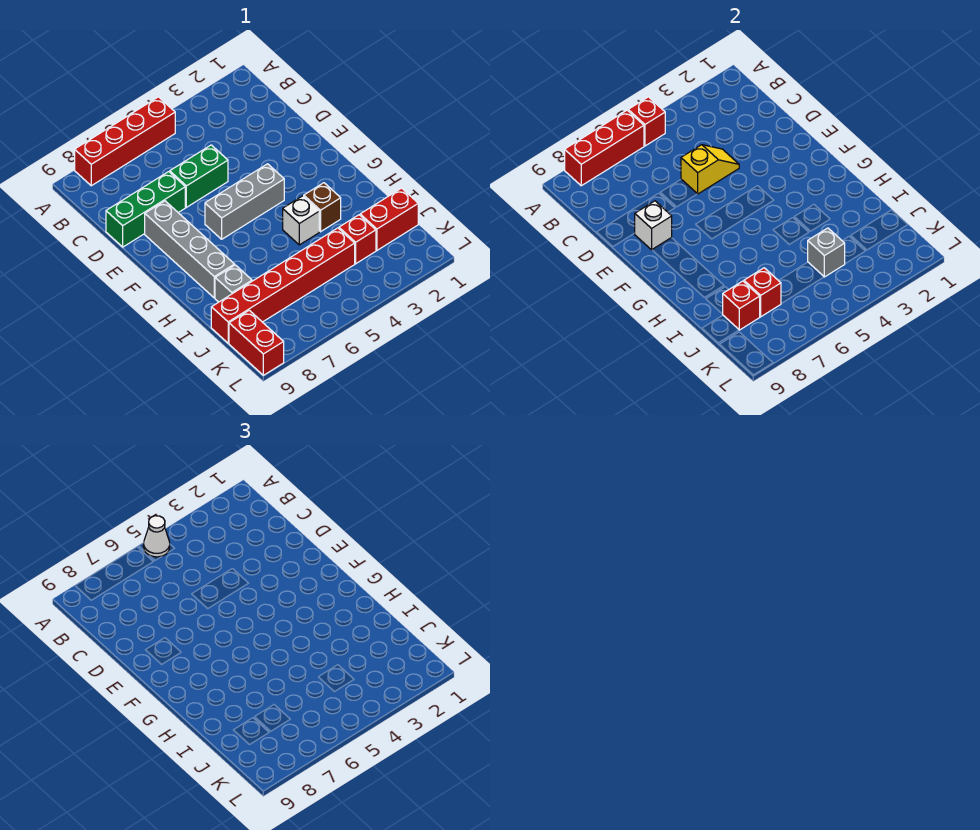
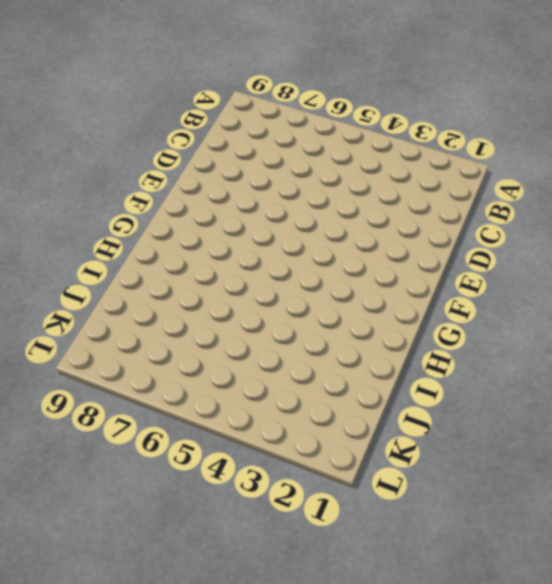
none -> red brick A5:A8 level 1
none -> green brick D5:D6 level 1
none -> green brick D7:D9 level 1

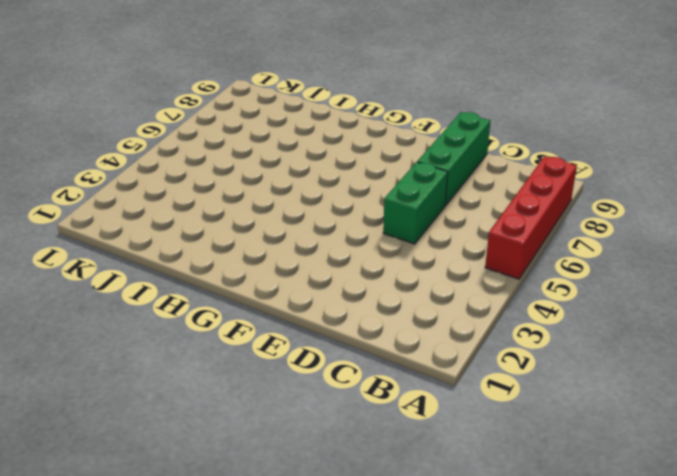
none -> grey brick E8:H8 level 1
none -> grey brick F4:F6 level 1
none -> brown brick H3 level 1

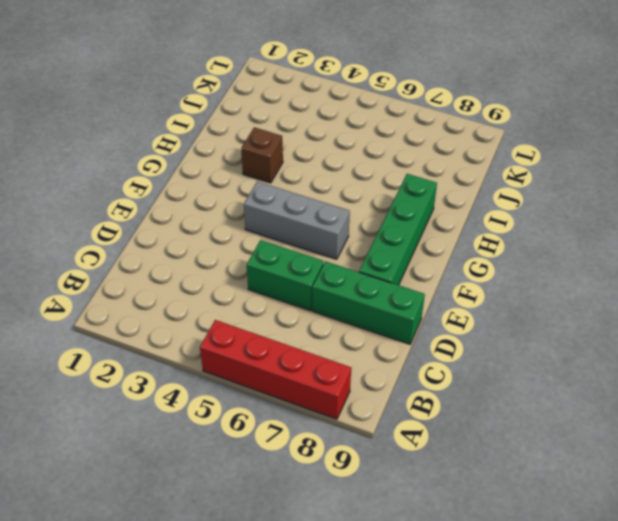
green brick E8:H8 level 1 -> grey brick E8:H8 level 1
none -> white brick H4 level 1
none -> grey brick I8 level 1
none -> red brick J1:J2 level 1

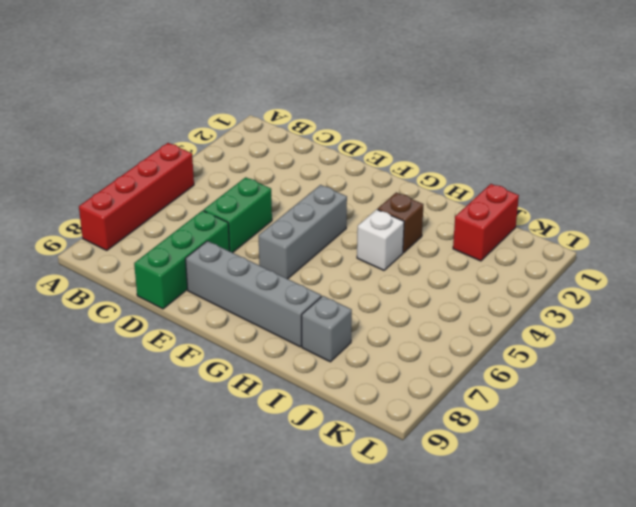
none -> red brick J3 level 1
none -> red brick J4:J9 level 1
none -> red brick K9:L9 level 1

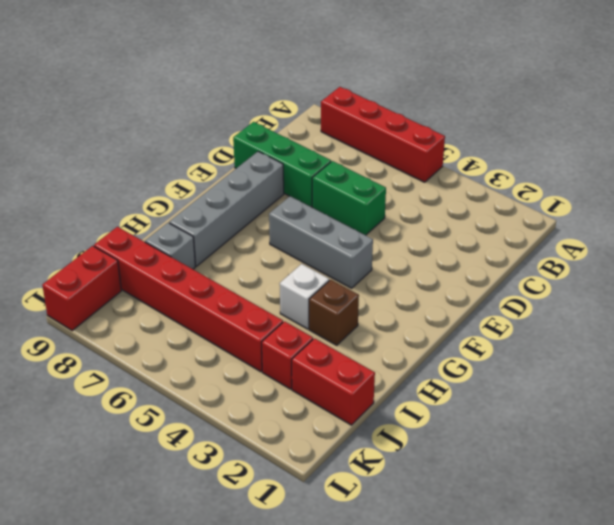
none -> red brick A5 level 2
none -> red brick A6:A8 level 2
none -> yellow slope D4:D5 level 2 top 5

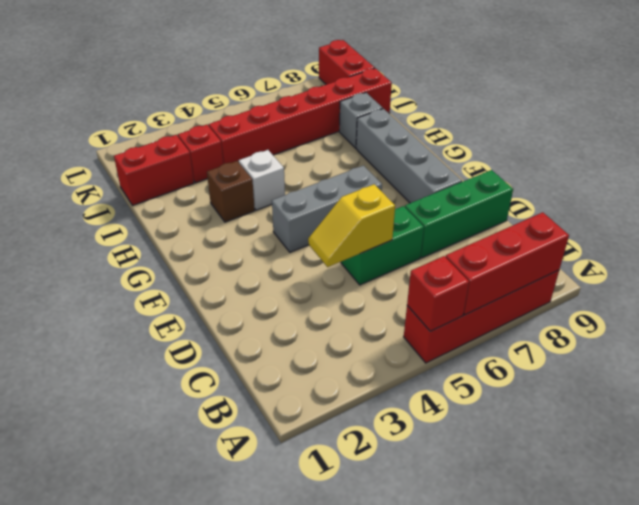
none -> white brick E8 level 2
none -> grey brick J4 level 2
none -> red brick J7 level 2

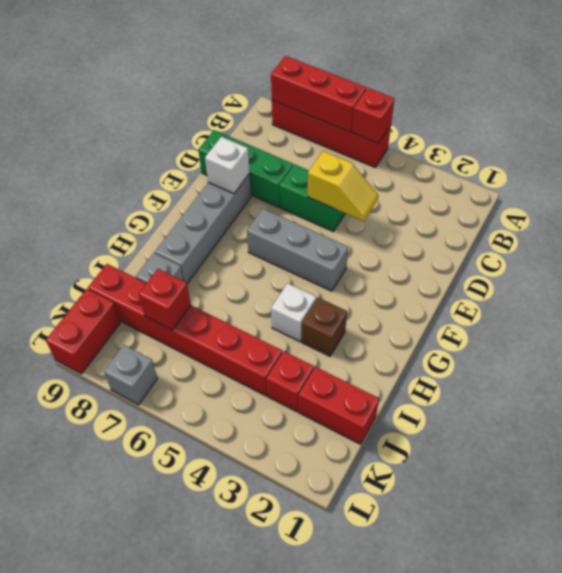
grey brick L7 level 1 -> grey brick J4 level 2
none -> red brick J8 level 2
none -> white cone A5 level 3

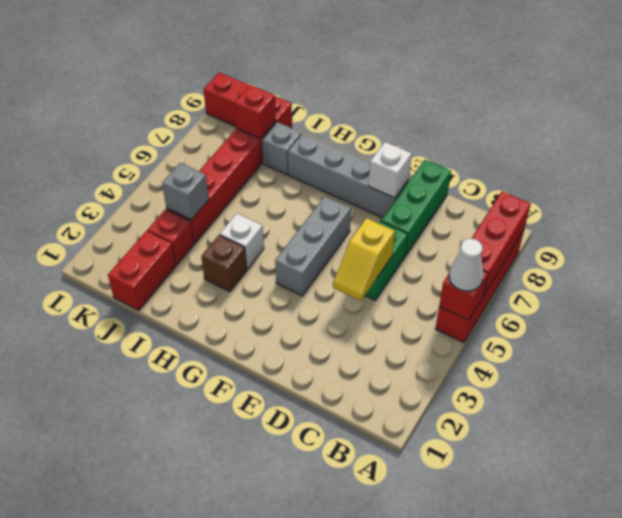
none -> red brick J7 level 2

